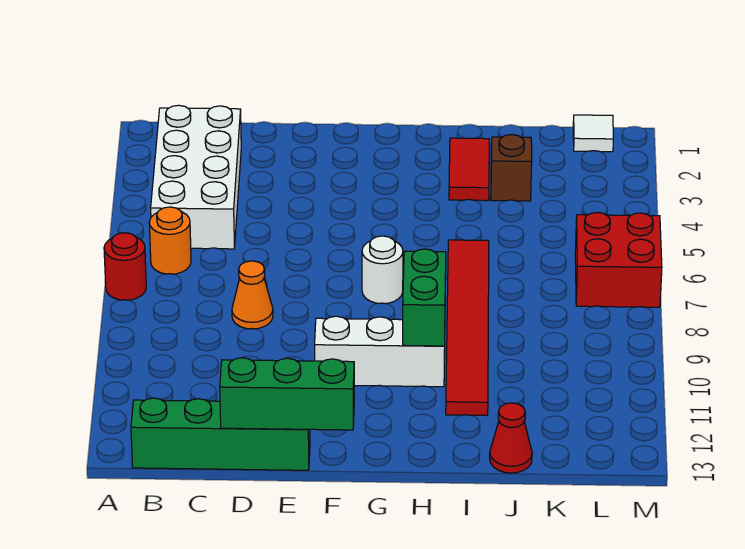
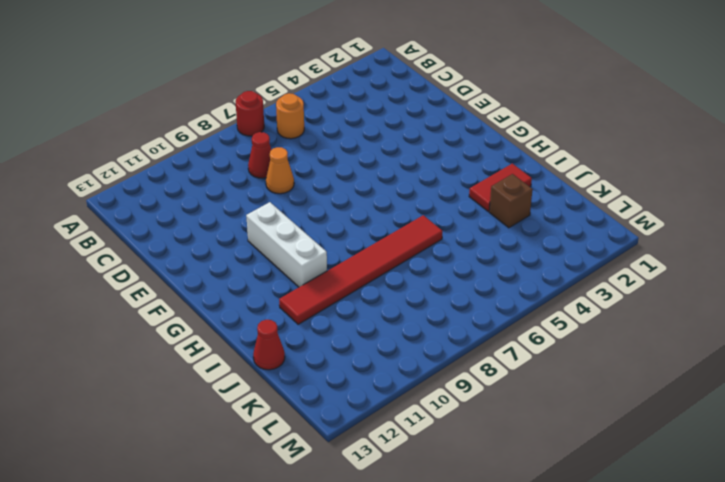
red cone C8 level 1 -> none
none -> white brick B2:C5 level 1
none -> green brick B13:E13 level 1
none -> white round brick G7 level 1

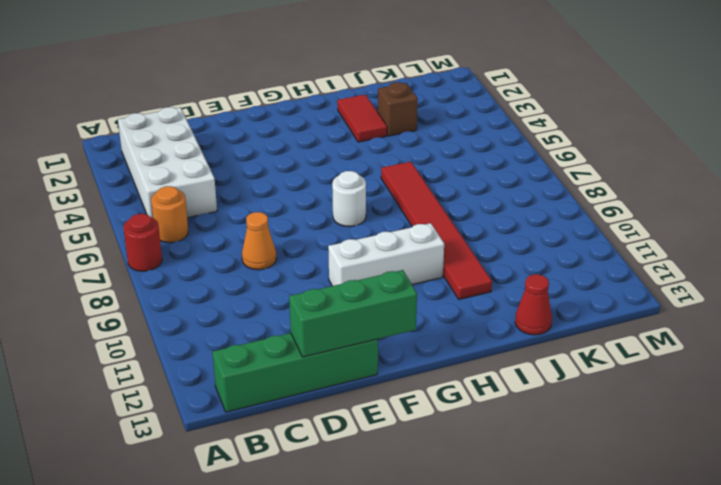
none -> white tile L1 level 1
none -> red brick L6:M7 level 1
none -> green brick H9:H10 level 2

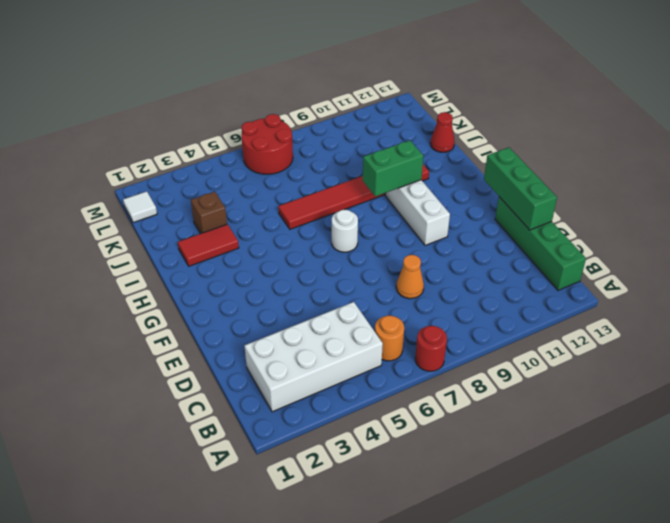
red round brick L6:M7 level 1 -> red brick L6:M7 level 1

